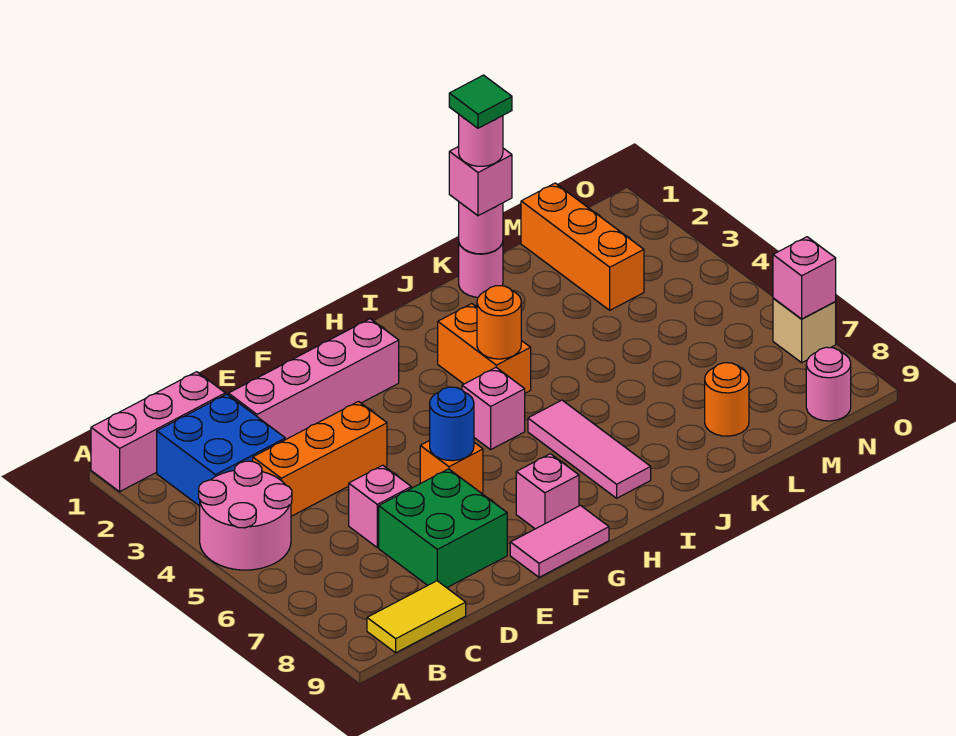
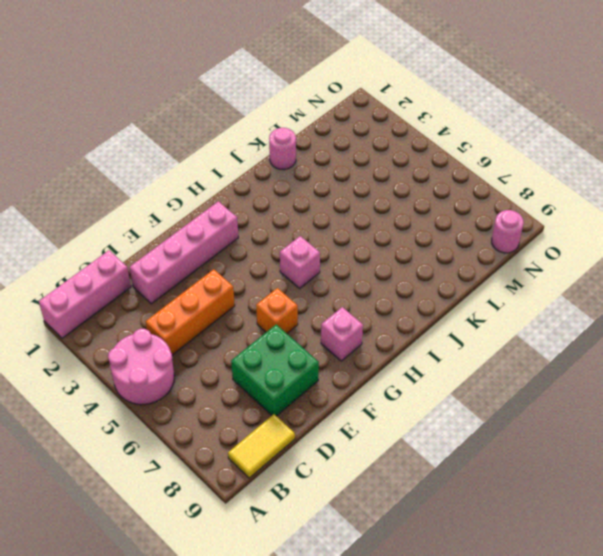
none -> blue brick B2:C3 level 1
none -> pink brick D6 level 1
none -> pink tile F9:G9 level 1

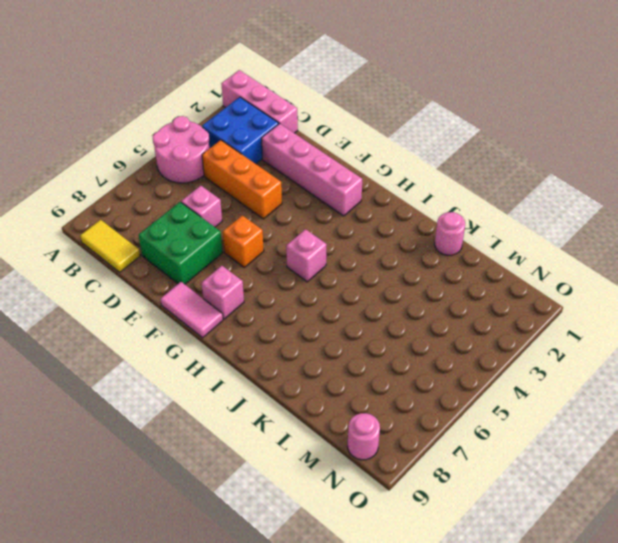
none -> orange brick I3:I4 level 1
none -> pink tile I6:I8 level 1
none -> orange round brick L8 level 1

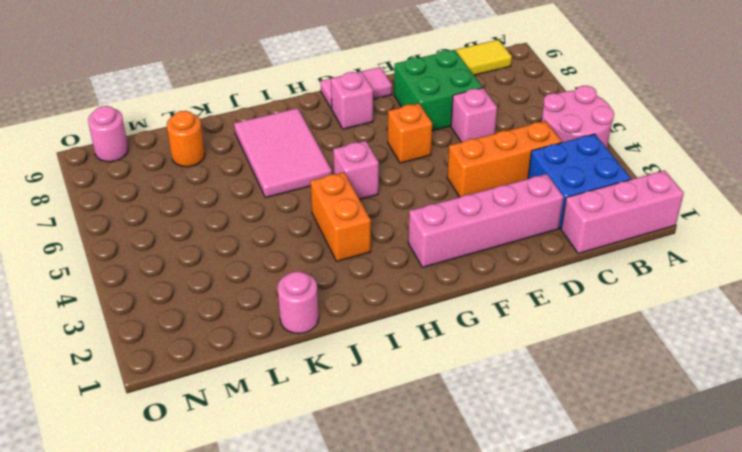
pink tile I6:J8 level 1 -> pink tile I6:I8 level 1
none -> orange brick M1:M3 level 1
none -> tan brick O7 level 1
none -> blue round brick F6 level 2

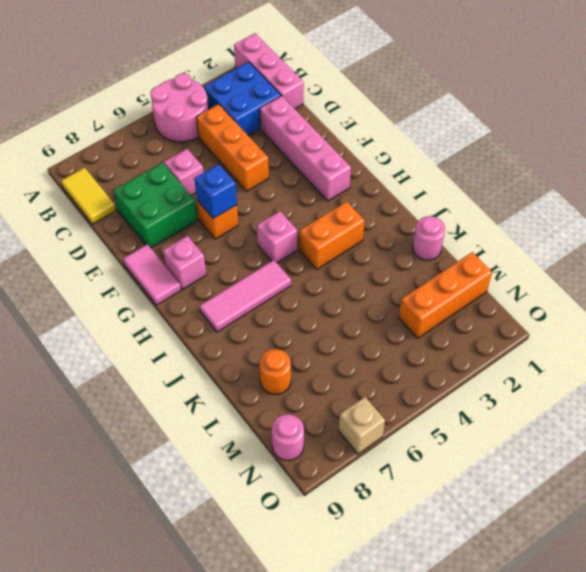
blue brick F6 level 2 -> blue round brick F6 level 2
none -> orange round brick I4 level 2
none -> pink round brick K1 level 2
none -> pink brick O7 level 2

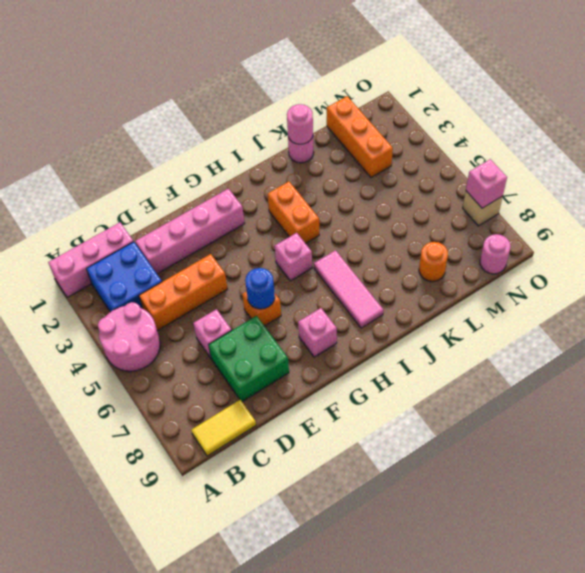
none -> pink tile F9:G9 level 1
none -> orange round brick I4 level 2
none -> pink brick K1 level 3

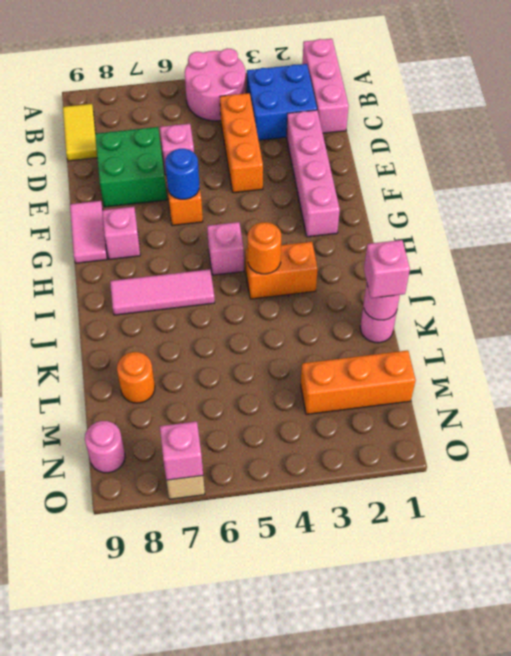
none -> pink round brick K1 level 4
none -> green tile K1 level 5

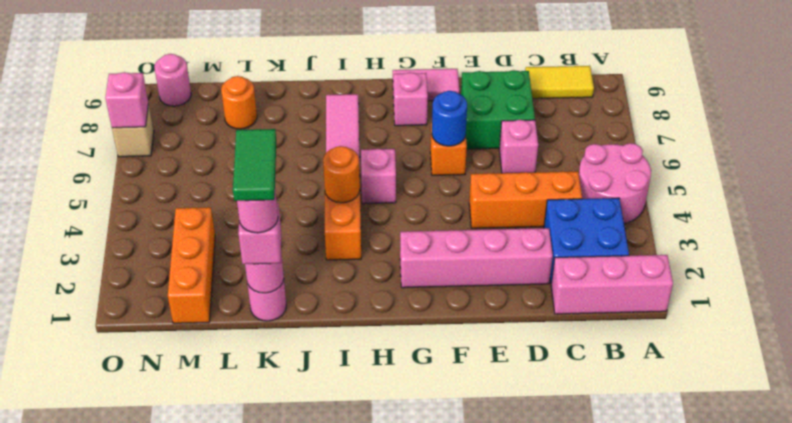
green tile K1:K2 level 5 -> green tile K1 level 5

